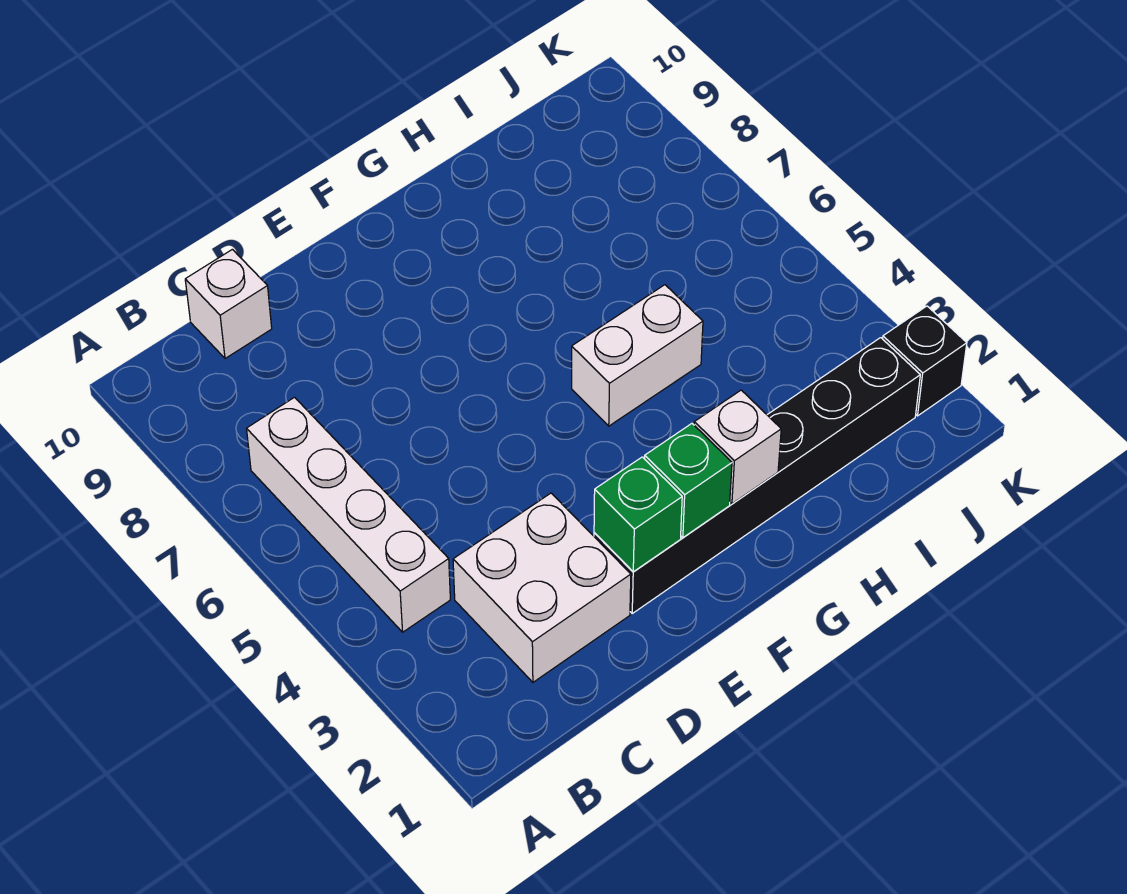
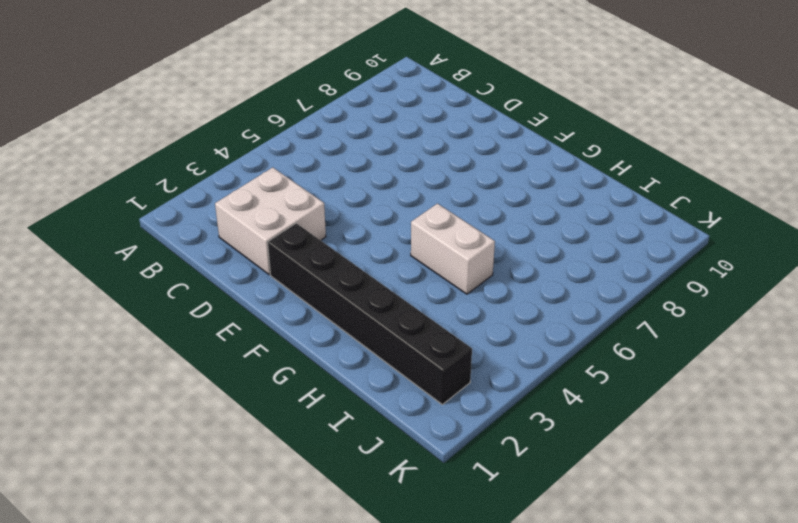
none -> white brick B4:B7 level 1
none -> white brick C10 level 1

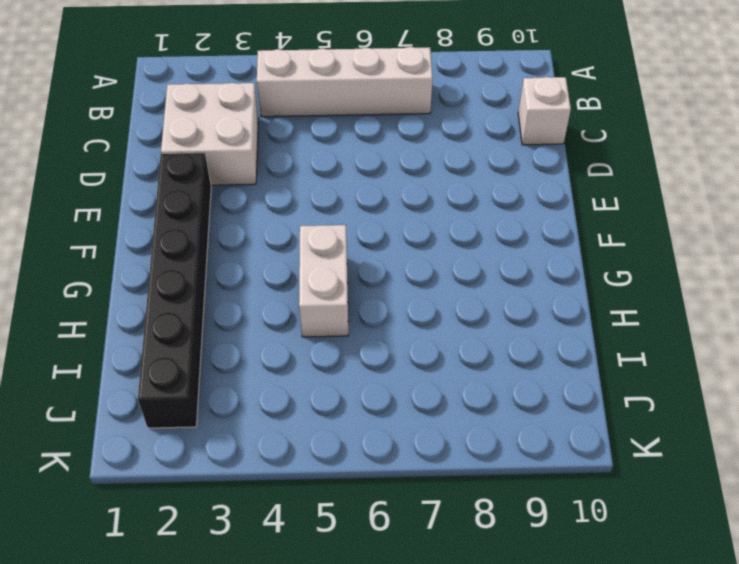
none -> black brick K2 level 1
none -> green brick E2 level 2

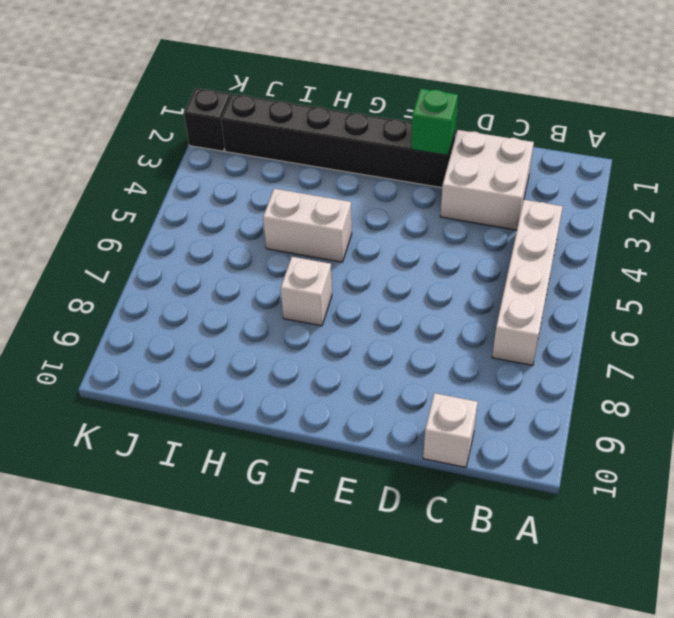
white brick G7 level 1 -> white brick G2 level 2
none -> green brick F2 level 2

